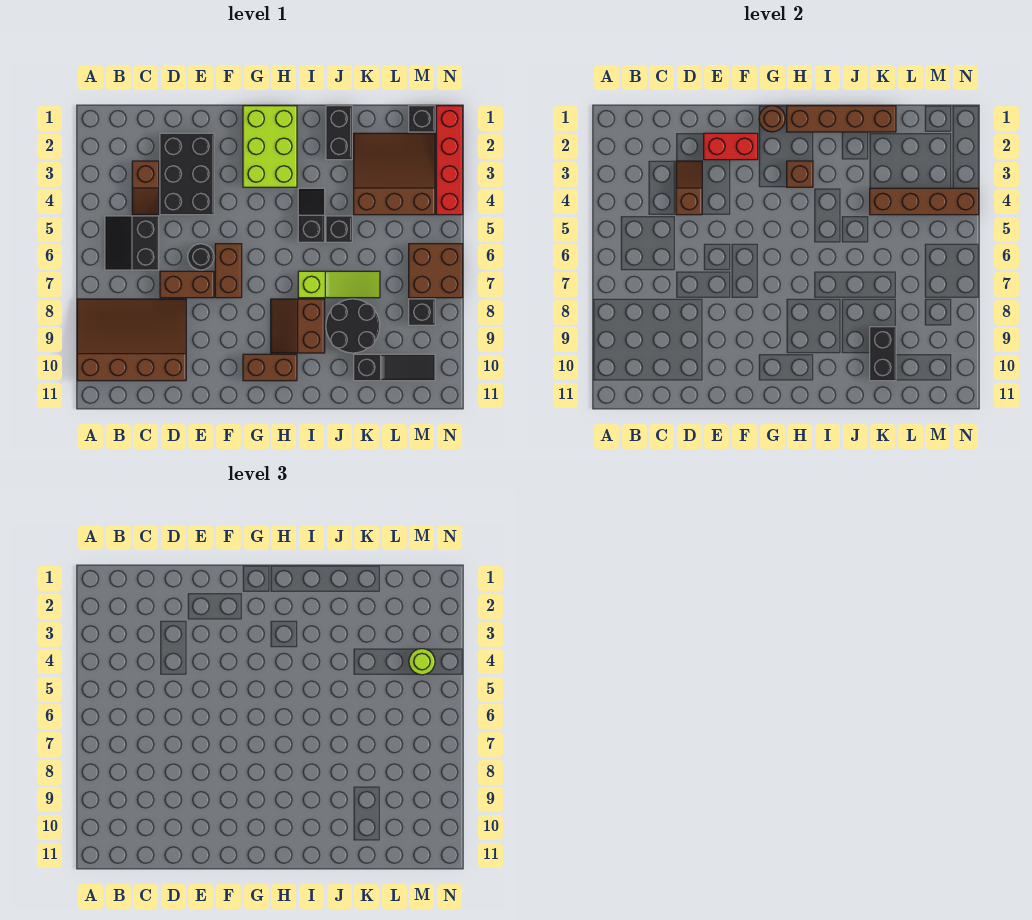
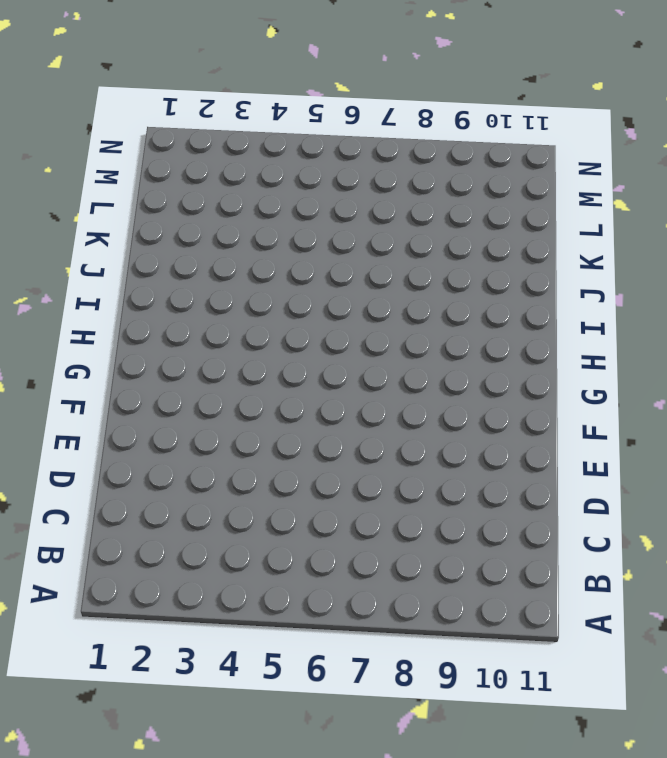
none -> brown slope A8:D10 level 1 top 10
none -> black slope B5:C6 level 1 top C
none -> brown slope C3:C4 level 1 top 3

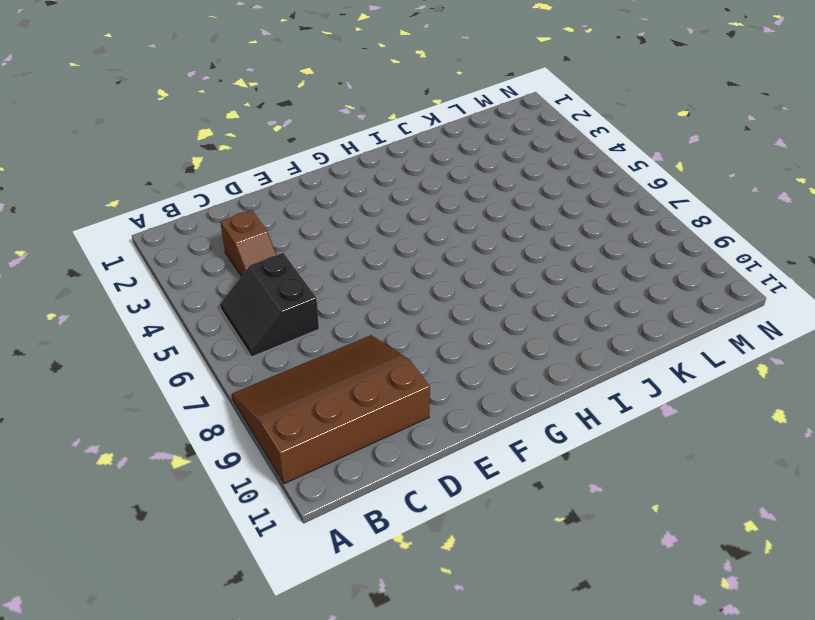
none -> black brick D2:E4 level 1
none -> brown brick D7:E7 level 1
none -> black round brick E6 level 1

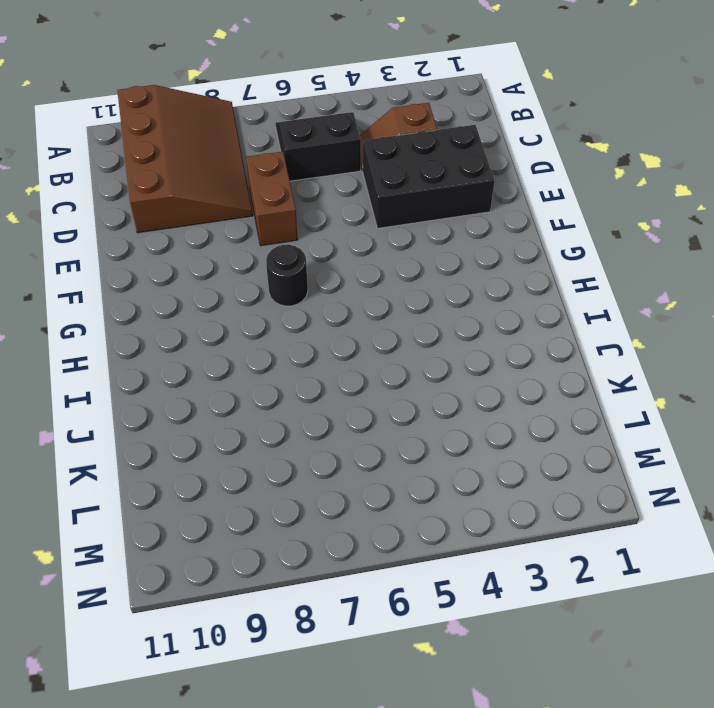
black round brick G7 level 1 -> black round brick E6 level 1
none -> brown brick F6:F7 level 1
none -> lime brick G1:H3 level 1
none -> brown brick G10:H10 level 1

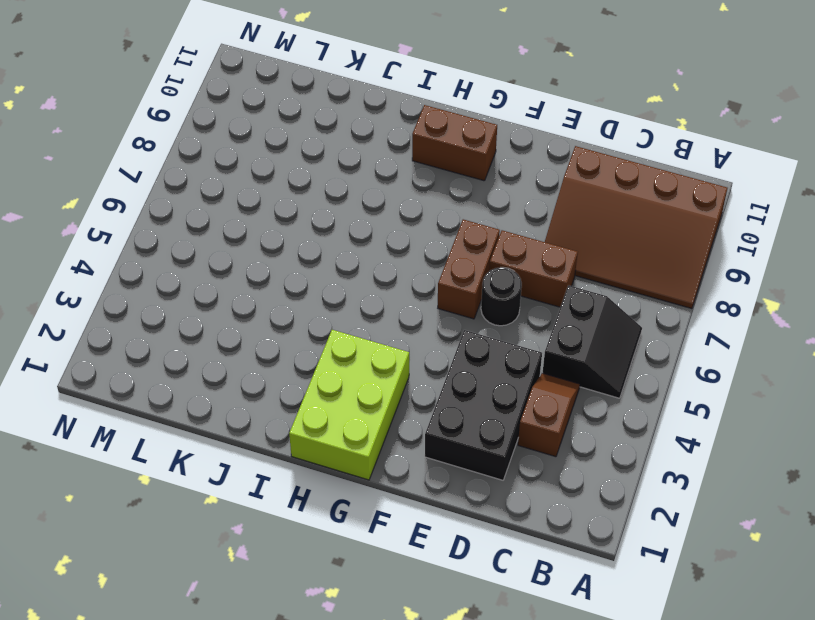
none -> brown slope H8:I9 level 1 top I
none -> black slope I4:I5 level 1 top 5
none -> lime slope I7:K7 level 1 top I

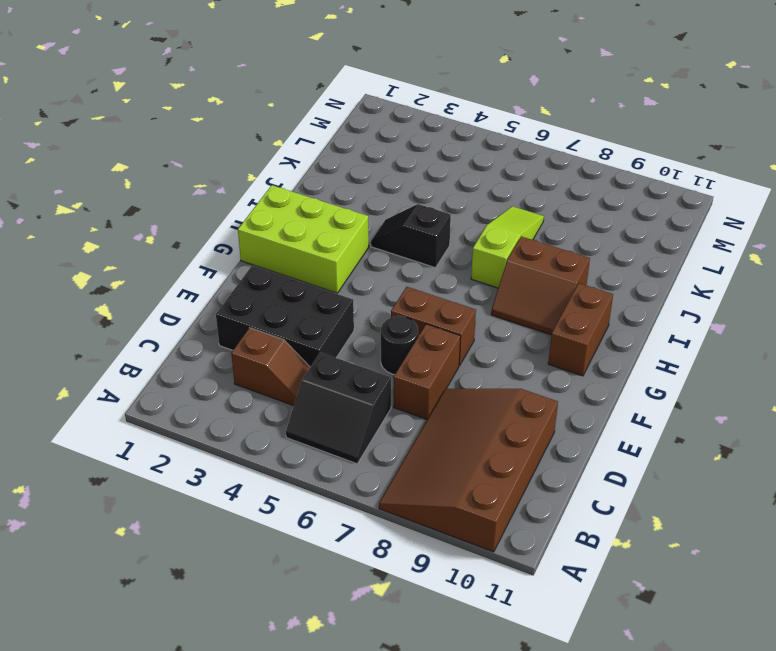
none -> black brick J1:J2 level 1
none -> black brick J5 level 1
none -> black round brick J8:K9 level 1

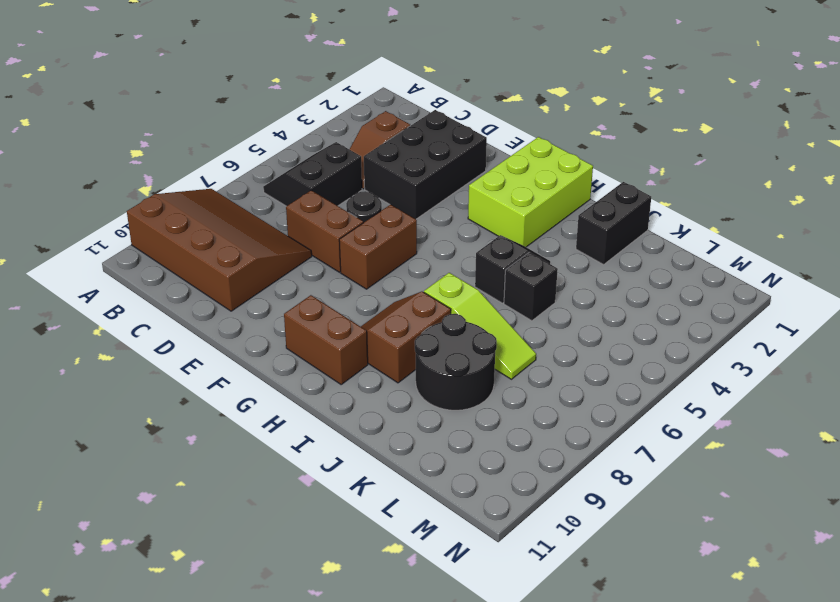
none -> brown slope K2:M4 level 1 top 4
none -> black slope K10:M10 level 1 top K
none -> black brick M1 level 1

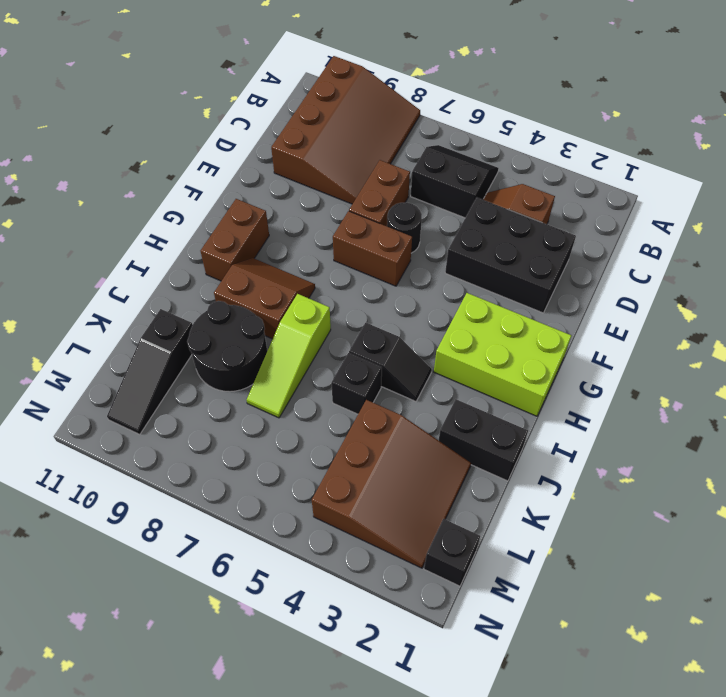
none -> brown brick M6:N7 level 1
none -> black brick M8 level 1
none -> red brick N1:N4 level 1

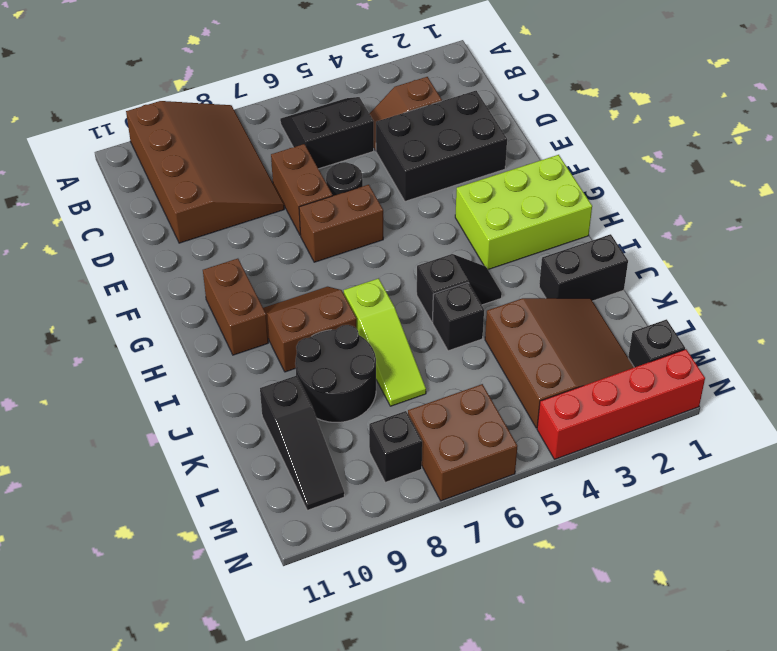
none -> brown slope D3:D4 level 2 top 4
none -> red brick E2:F2 level 2
none -> brown round brick G1 level 2

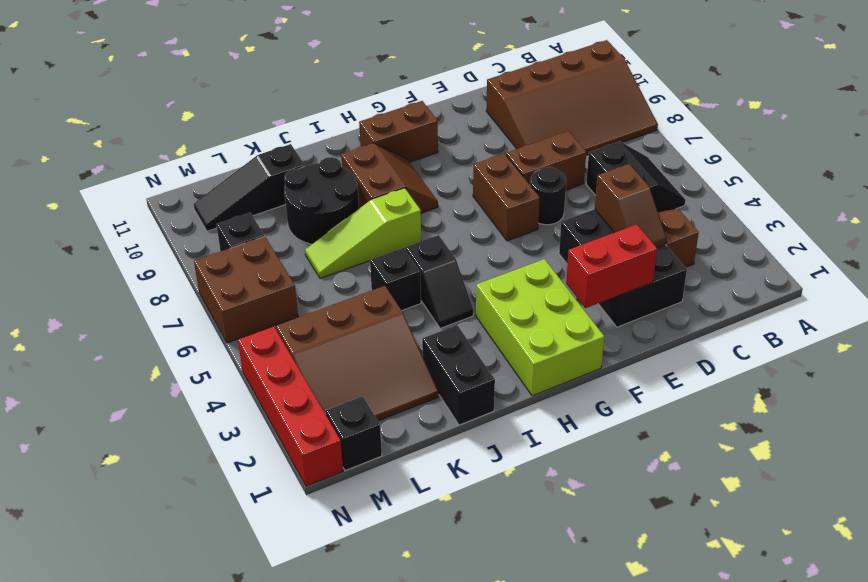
none -> brown round brick G1 level 2
none -> brown brick H1:K1 level 2
none -> brown brick H3 level 2

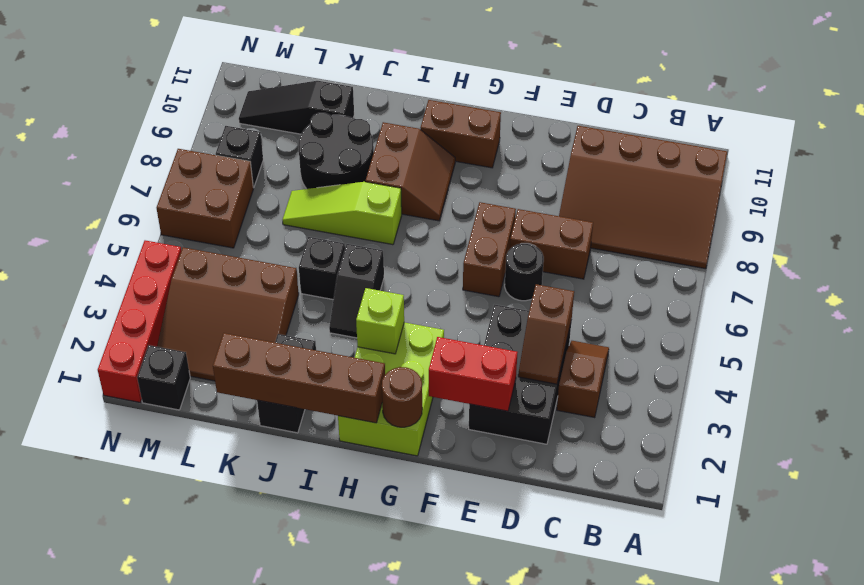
lime brick H3 level 2 -> brown brick H3 level 2
none -> black slope B5:C6 level 1 top C
none -> brown brick K4:N4 level 2
none -> black brick K9:K10 level 2

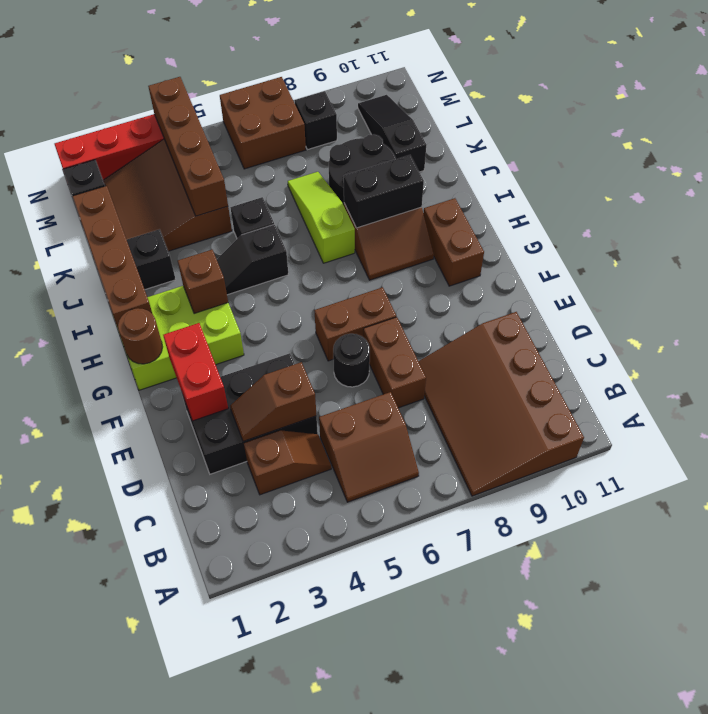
brown slope B5:C6 level 1 top C -> black slope B5:C6 level 1 top C
black brick I8:I9 level 2 -> black brick K9:K10 level 2
none -> lime round brick M4 level 3

